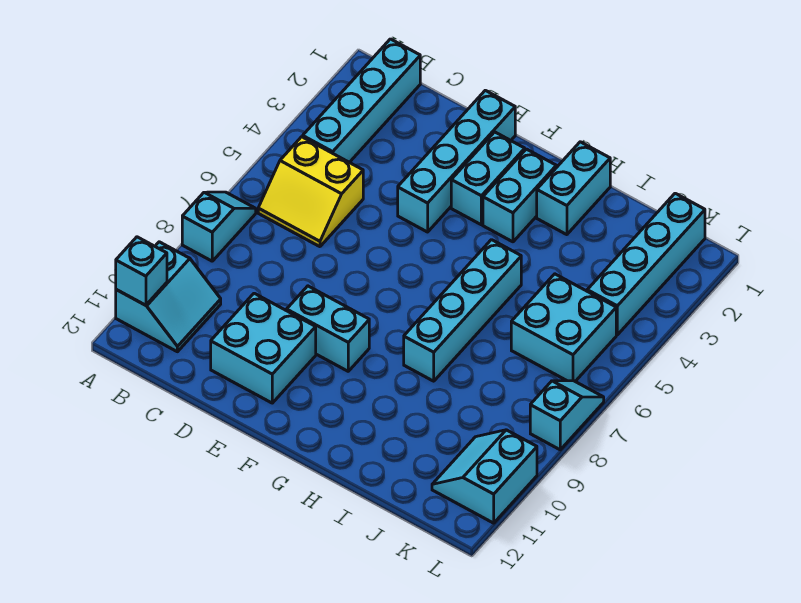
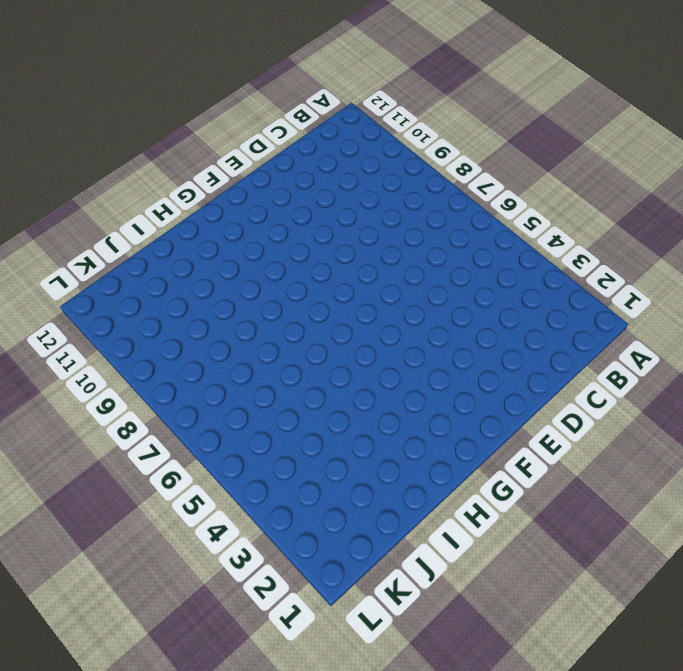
none -> cyan slope A7:A8 level 1 top 8
none -> cyan slope A10:B11 level 1 top A
none -> cyan brick B1:B4 level 1

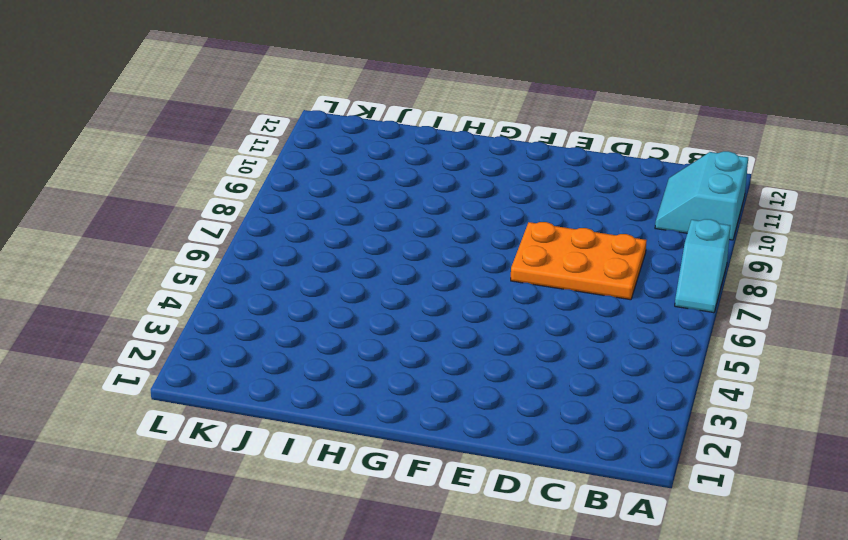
orange plate C7:E8 level 1 -> none
none -> cyan brick B1:B4 level 1
none -> yellow slope B5:C6 level 1 top 5
none -> cyan brick D10:E11 level 1

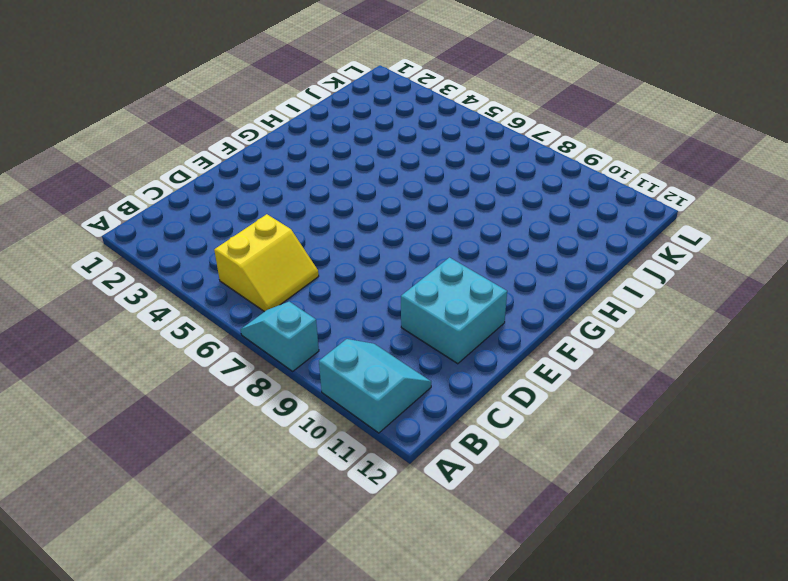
none -> cyan brick B1:B4 level 1
none -> cyan brick E1:E4 level 1
none -> cyan brick E9:F9 level 1

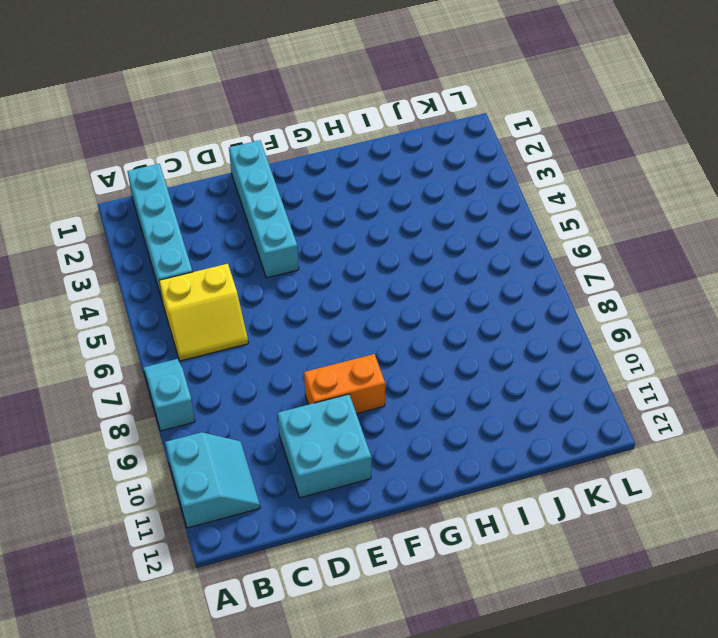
orange brick E9:F9 level 1 -> cyan brick E9:F9 level 1
none -> cyan brick F2:F3 level 1
none -> cyan brick G2:G3 level 1
none -> cyan brick H1:H2 level 1

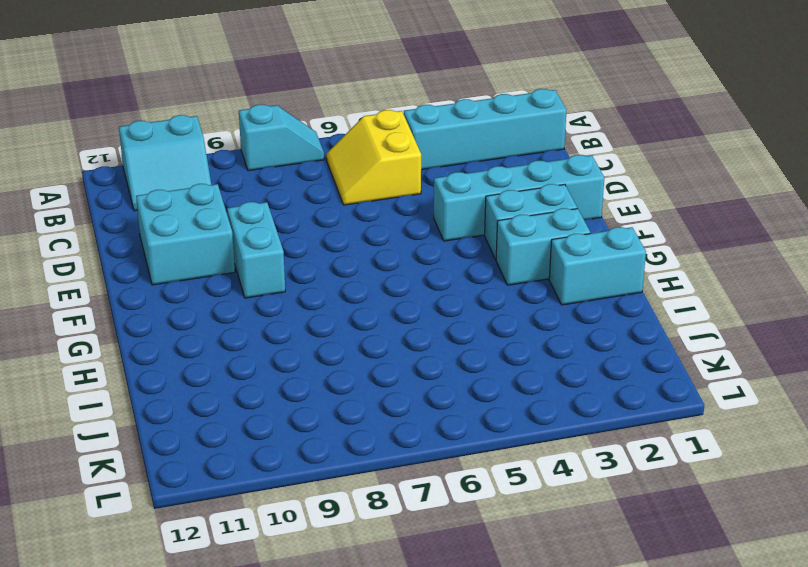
none -> cyan brick H5:H8 level 1
none -> cyan brick J5:K6 level 1
none -> cyan brick K1:K4 level 1

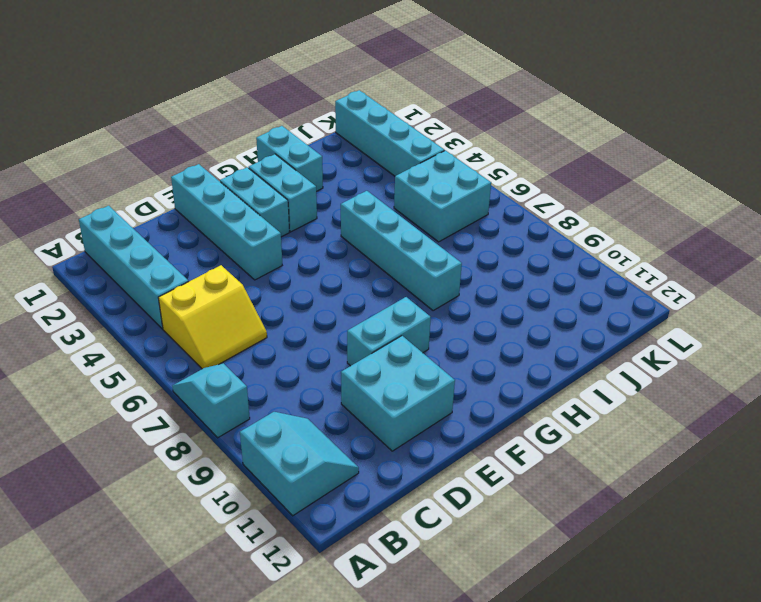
none -> cyan slope K10:L11 level 1 top L
none -> cyan slope L7:L8 level 1 top 8
none -> cyan brick A11 level 2

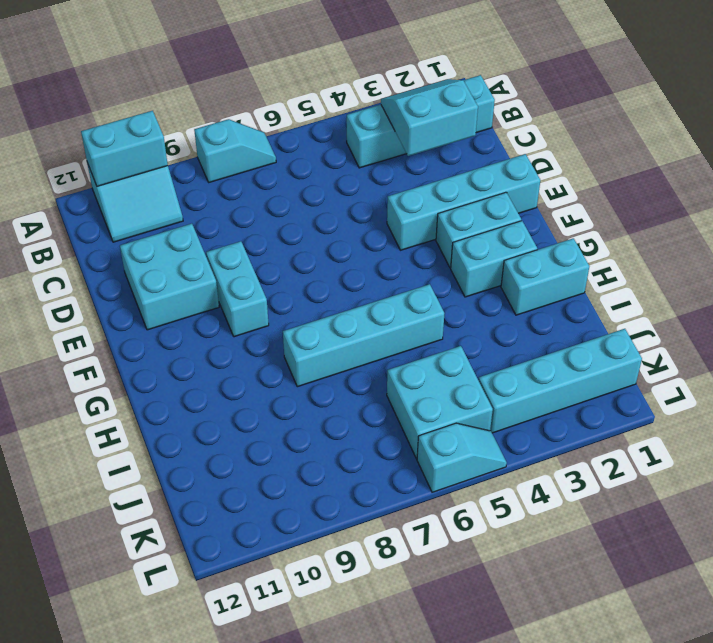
cyan brick A10:A11 level 2 -> cyan brick A11 level 2
cyan slope B2:C3 level 2 top C -> cyan slope K10:L11 level 1 top L
cyan slope L5:L6 level 1 top 6 -> cyan slope L7:L8 level 1 top 8
none -> yellow slope B5:C6 level 1 top 5

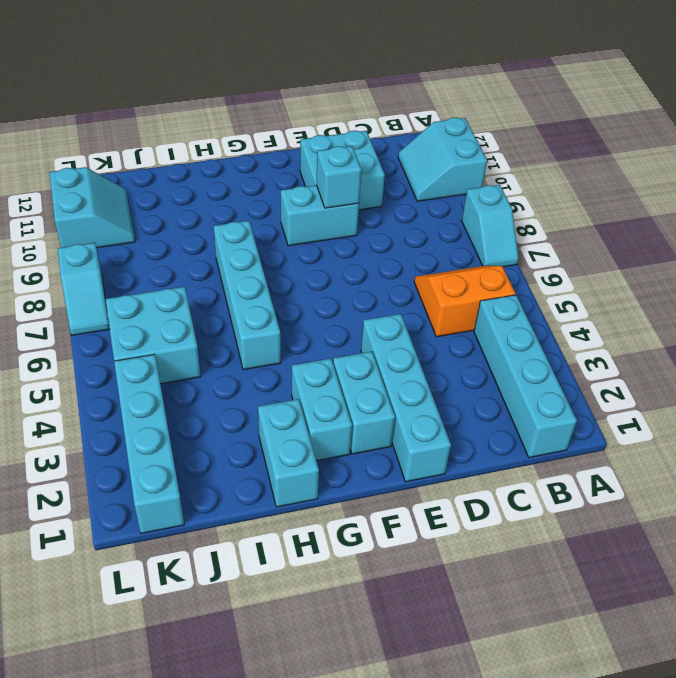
orange slope B5:C6 level 1 top 5 -> yellow slope B5:C6 level 1 top 5
cyan brick E9 level 2 -> cyan brick A11 level 2

